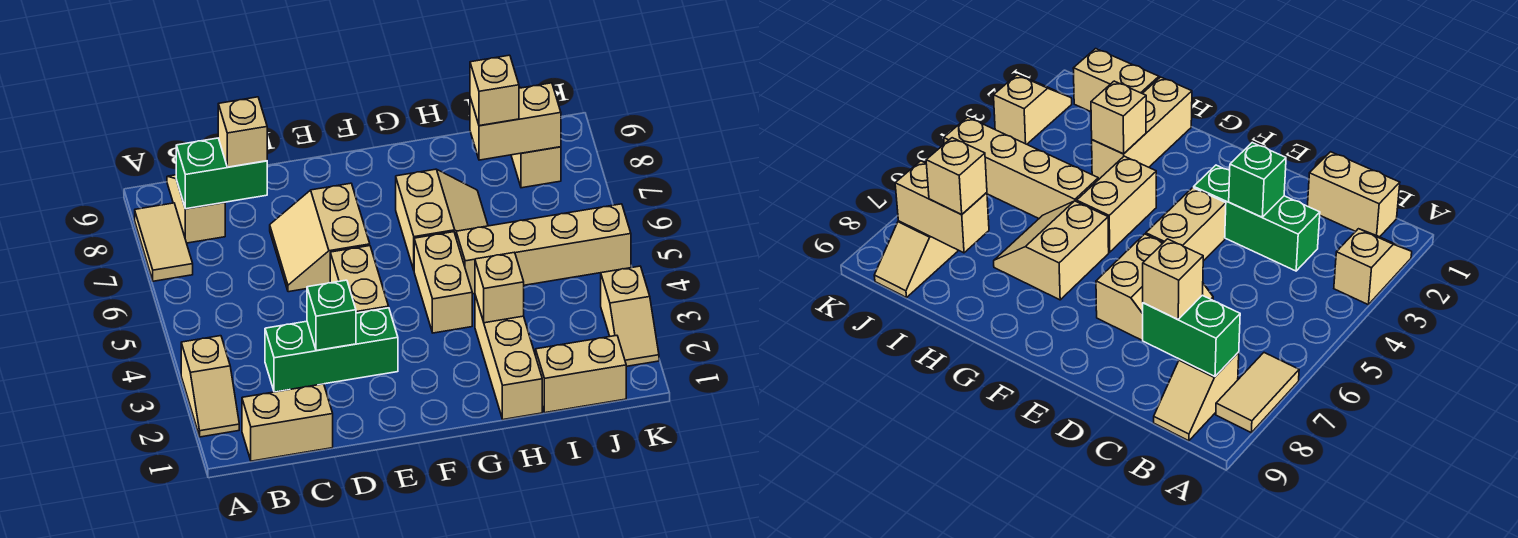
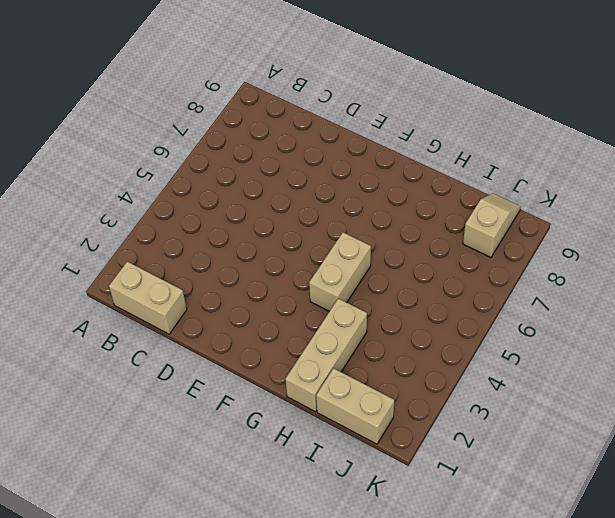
none -> tan slope A2:A3 level 1 top 3
none -> tan tile A7:A8 level 1
none -> tan slope B8:B9 level 1 top 8

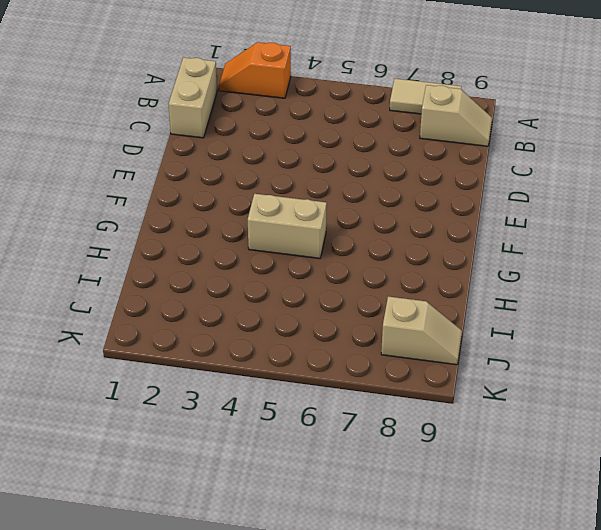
orange slope A2:A3 level 1 top 3 -> tan slope A2:A3 level 1 top 3
none -> green brick C3:E3 level 1
none -> tan slope D6:E7 level 1 top E
none -> tan brick E4:E5 level 1

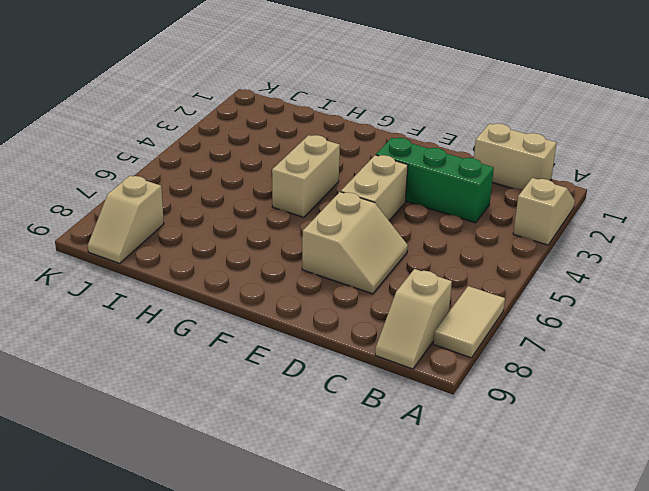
none -> tan slope G6:H7 level 1 top G
none -> tan brick H1:H3 level 1
none -> tan brick H5:K5 level 1

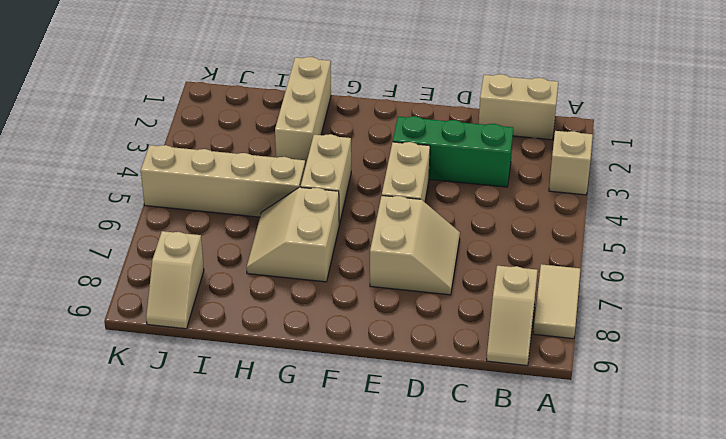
none -> tan brick I1:J1 level 1
none -> tan slope K2:K3 level 1 top 3
none -> green brick B8:C8 level 2

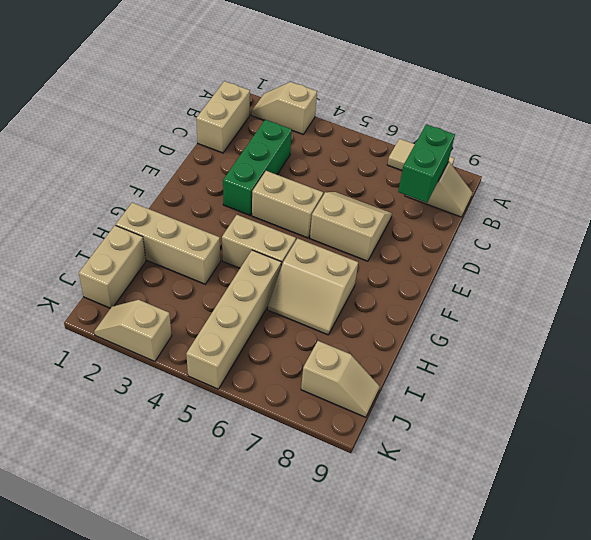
none -> green brick D3 level 2
none -> tan brick H3 level 2
none -> tan brick I8:J8 level 2

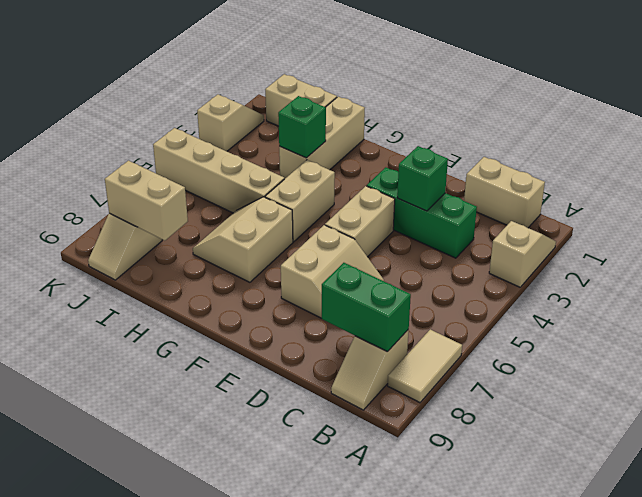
green brick H3 level 2 -> tan brick H3 level 2
none -> tan brick C8 level 3
none -> tan brick I8 level 3

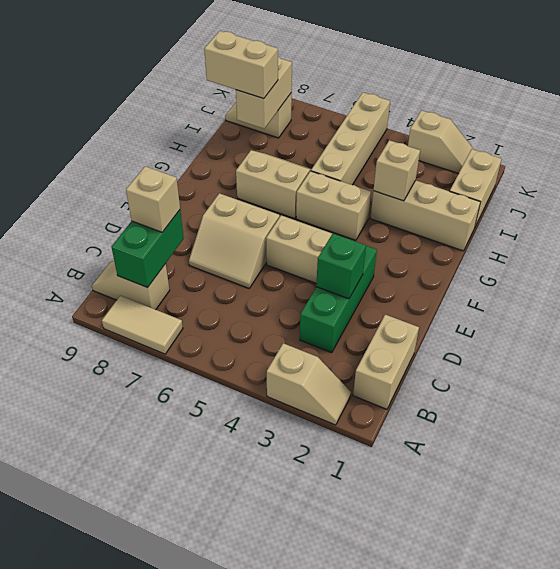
tan brick I8:I9 level 3 -> tan brick I8 level 3

